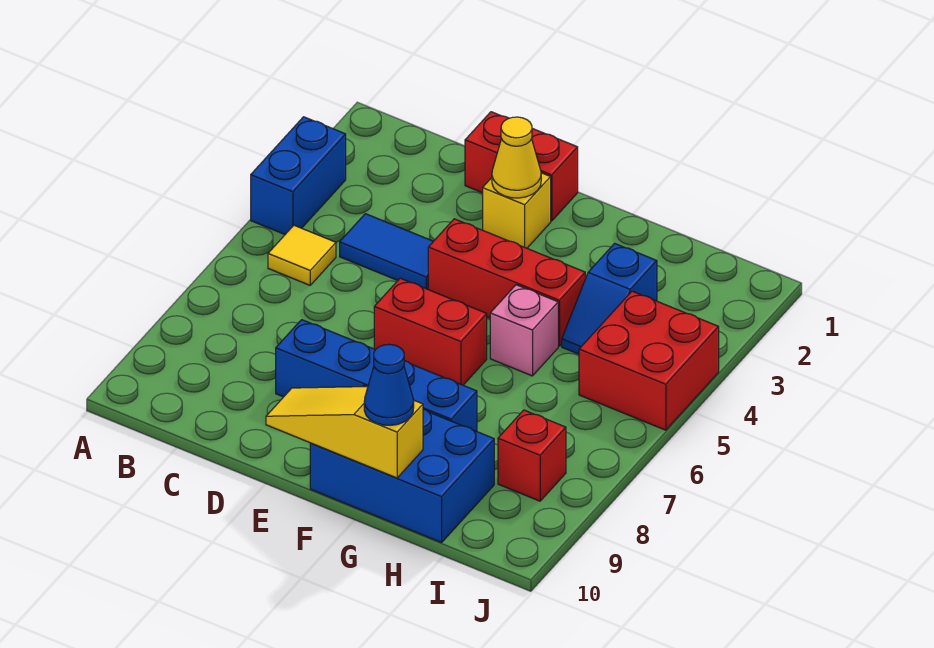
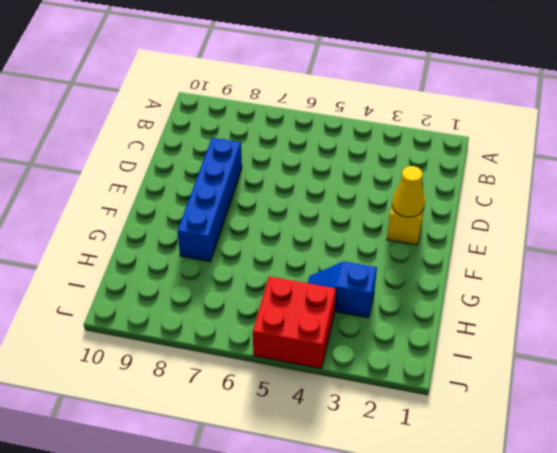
none -> blue brick A3:A4 level 1
none -> yellow tile B5 level 1
none -> blue tile C4:D4 level 1

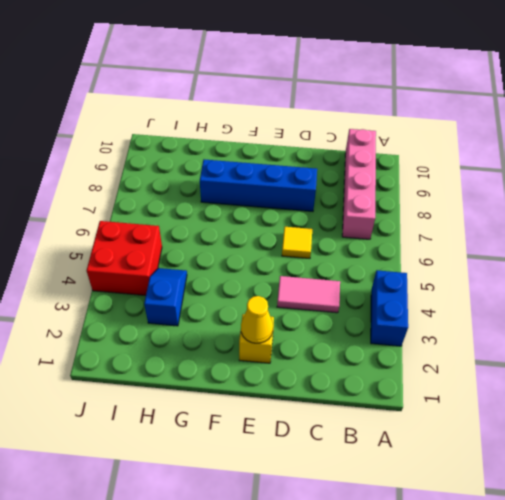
pink brick B7:B10 level 1 -> none
pink tile C4:D4 level 1 -> blue tile C4:D4 level 1
yellow tile D6 level 1 -> yellow tile B5 level 1
none -> red brick D1:E1 level 1
none -> red brick E4:G4 level 1
none -> red brick E6:F6 level 1

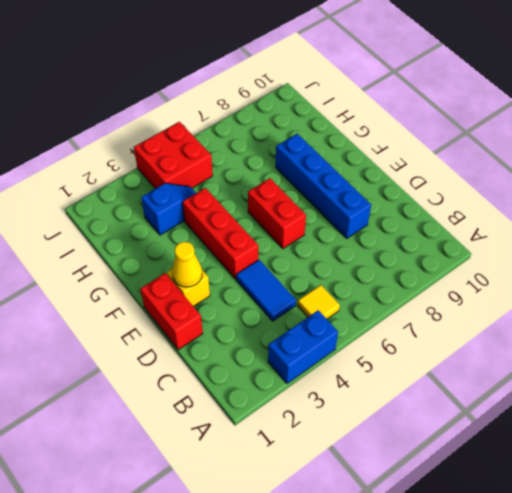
none -> blue brick F9:H10 level 1
none -> pink brick G5 level 1
none -> red brick I8 level 1

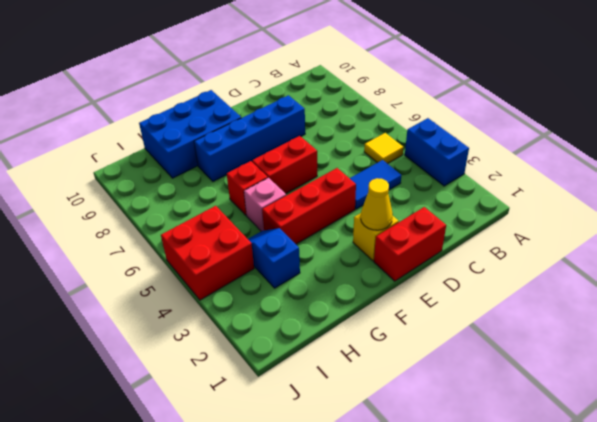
red brick G6 level 1 -> red brick I8 level 1
none -> yellow slope E10:G10 level 2 top G
none -> blue cone G10 level 3

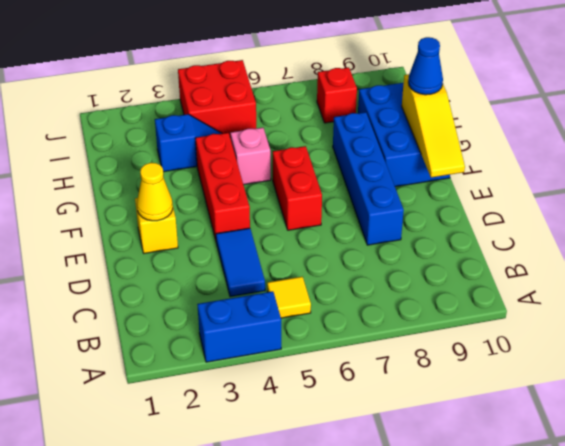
none -> red brick D1:E1 level 1

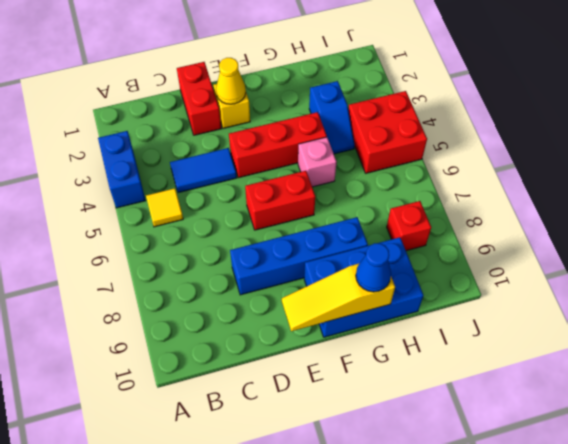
red brick D1:D2 level 1 -> red brick D1:E1 level 1

